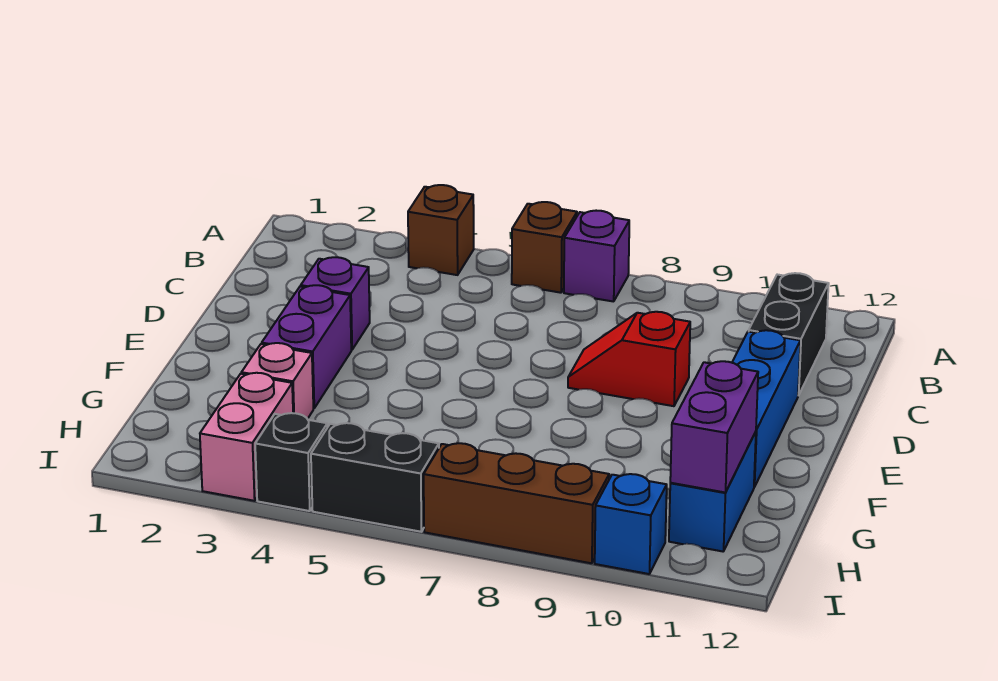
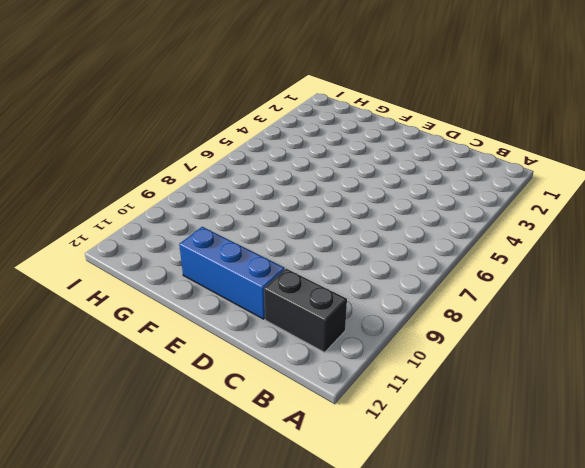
none -> brown brick A4 level 1
none -> brown brick A6 level 1
none -> purple brick A7 level 1

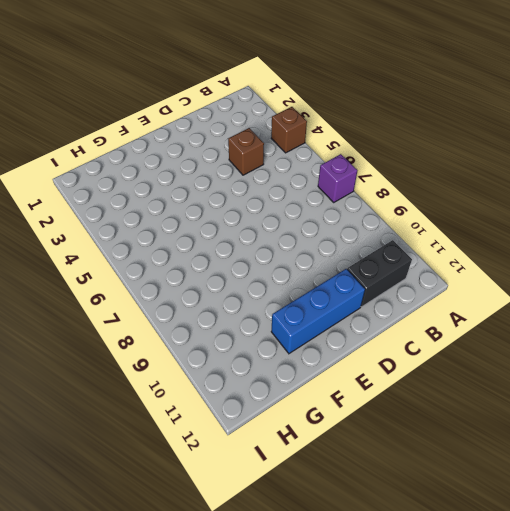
brown brick C4 level 1 -> brown brick A6 level 1
none -> purple brick D3 level 1
none -> red slope D8:D9 level 1 top 9
none -> purple brick E3:F3 level 1

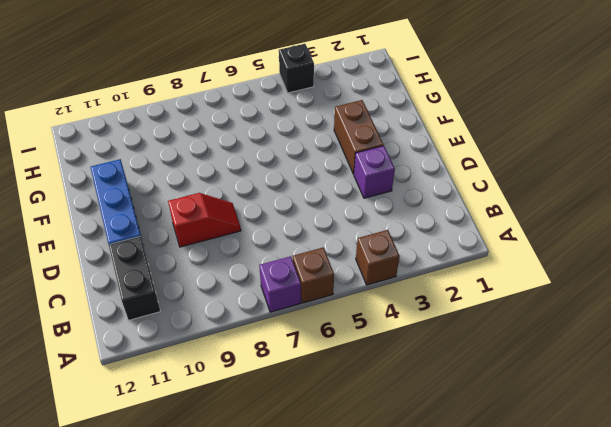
brown brick E3:F3 level 1 -> purple brick E3:F3 level 1
none -> pink brick G3 level 1
none -> blue brick G11:H11 level 1
none -> pink brick H3:I3 level 1

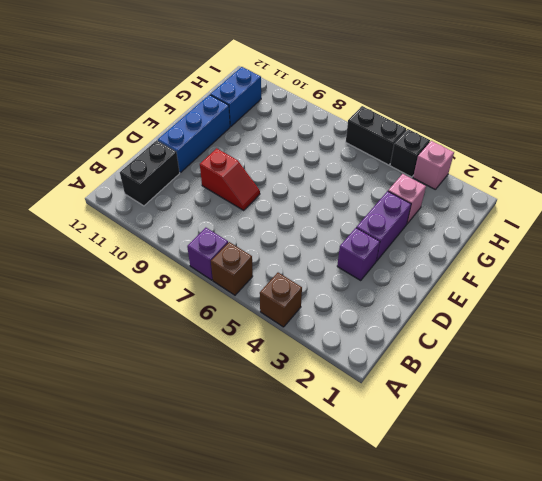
pink brick I3 level 1 -> pink brick H3:I3 level 1
none -> brown brick I7:I9 level 1
none -> blue brick I10 level 1
none -> purple brick G11:H11 level 2

